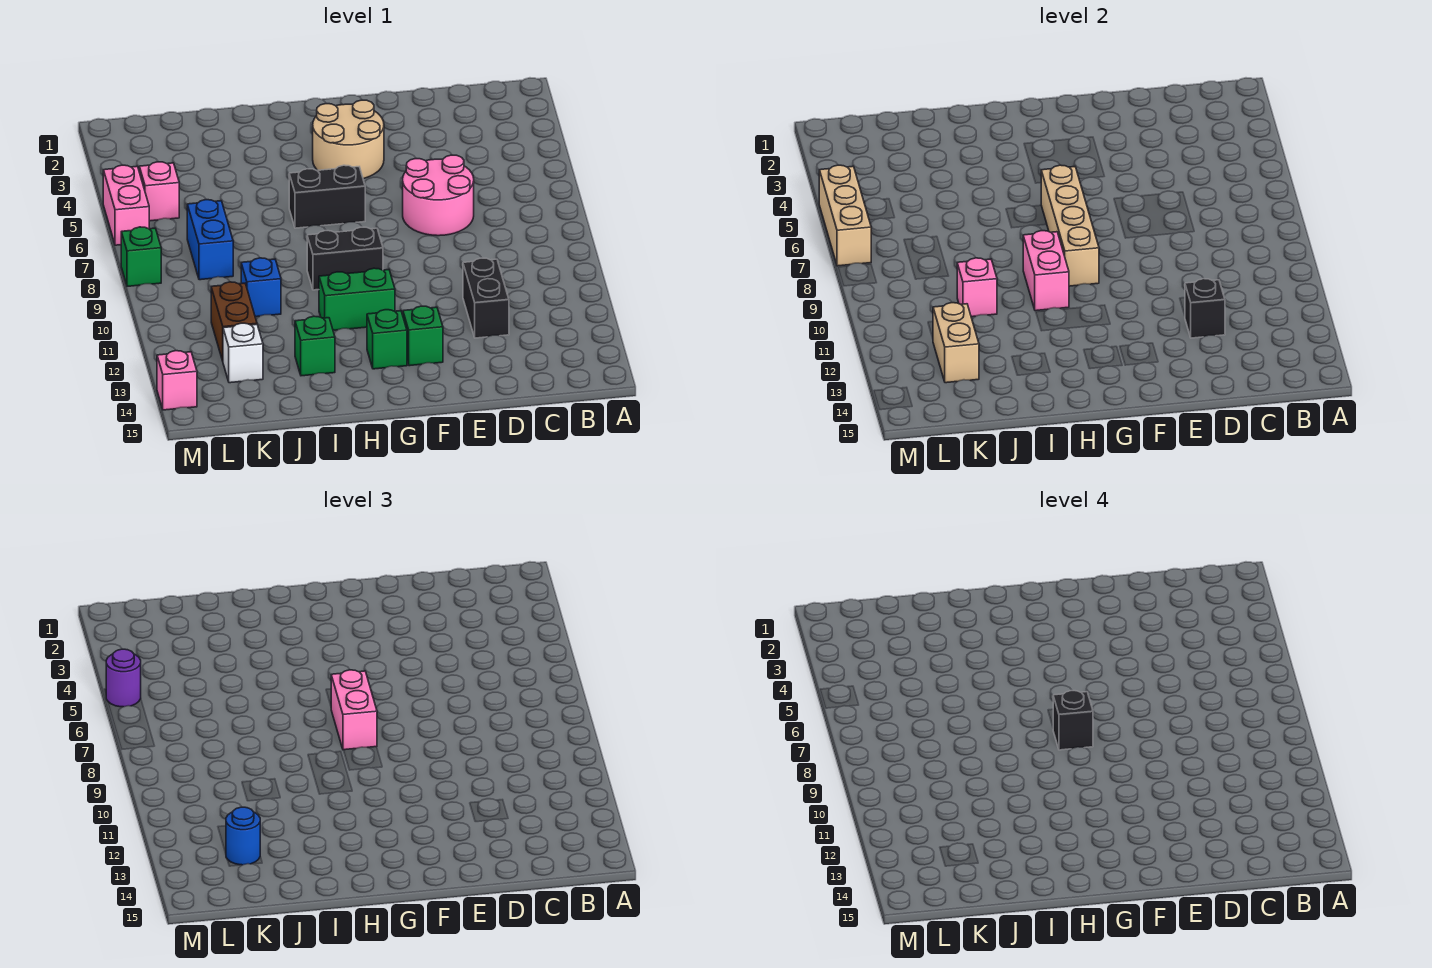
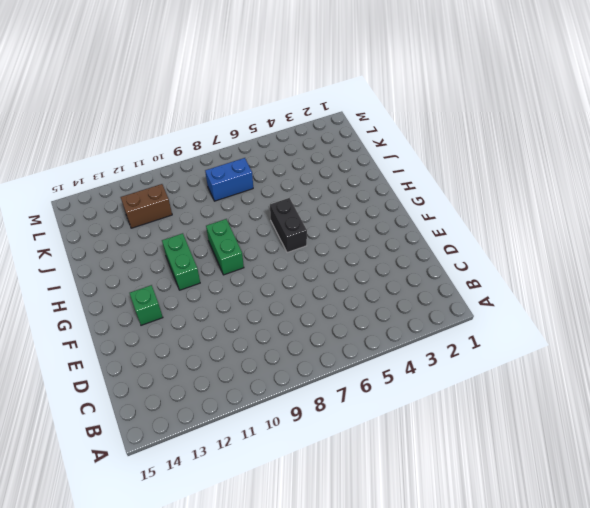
green brick G9:H9 level 1 -> black brick G9:H9 level 1
none -> pink round brick D6:E7 level 1
none -> black brick D11:D12 level 1
none -> tan round brick F3:G4 level 1

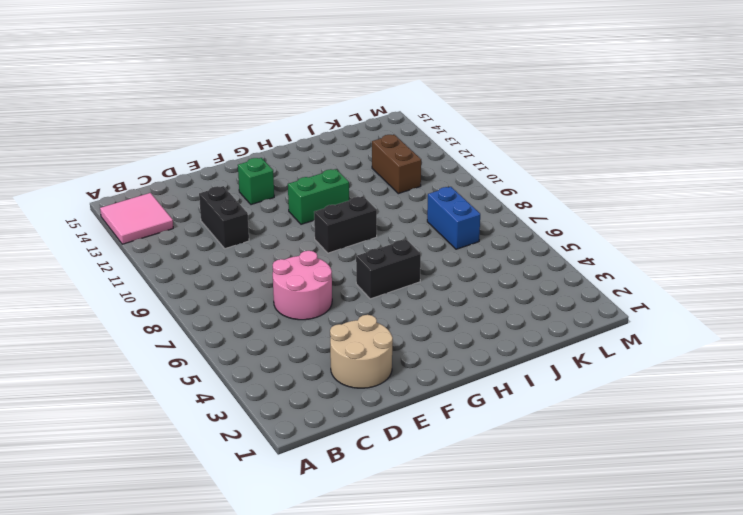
pink tile A13:B14 level 1 -> none
tan round brick D2:E3 level 1 -> tan round brick F3:G4 level 1
none -> green brick G13 level 1
none -> green brick I13 level 1
none -> blue brick J10 level 1

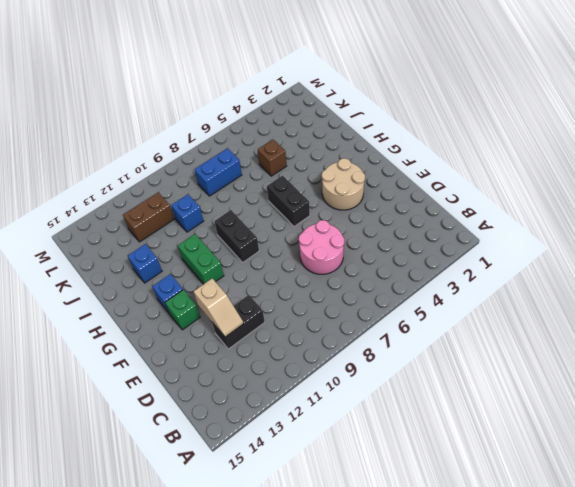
tan slope D12:E12 level 2 top E -> black brick D12 level 2
blue brick G13 level 1 -> green brick G13 level 1
blue brick I13 level 1 -> green brick I13 level 1
brown brick J5 level 1 -> none
none -> white brick K13 level 1
none -> pink brick L5 level 1
none -> pink brick M5:M6 level 1

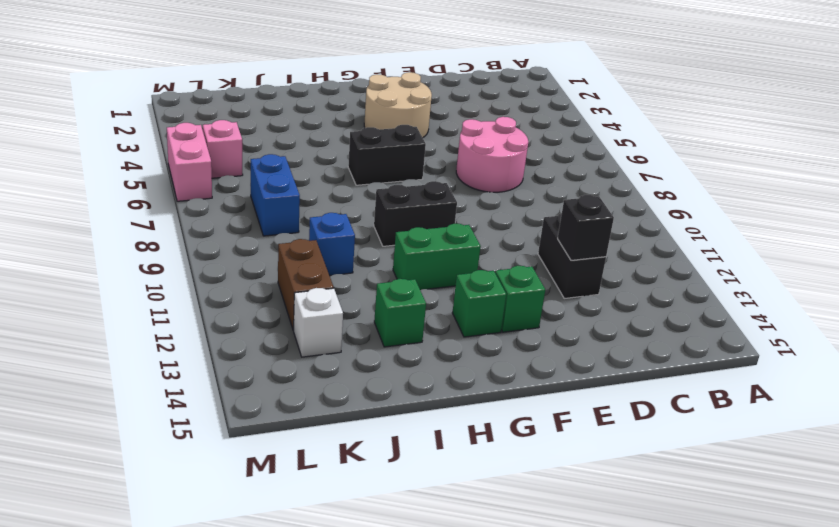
none -> green brick M8 level 1
none -> pink brick M14 level 1
none -> tan brick G6:G9 level 2

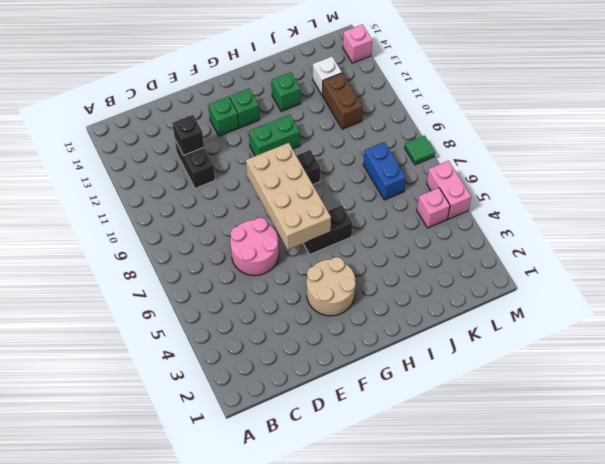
tan brick F6:G9 level 2 -> tan brick G6:G9 level 2
green tile M8 level 1 -> green brick M8 level 1
none -> blue brick J10 level 1
none -> pink brick H9:H10 level 2
none -> pink brick J10 level 2

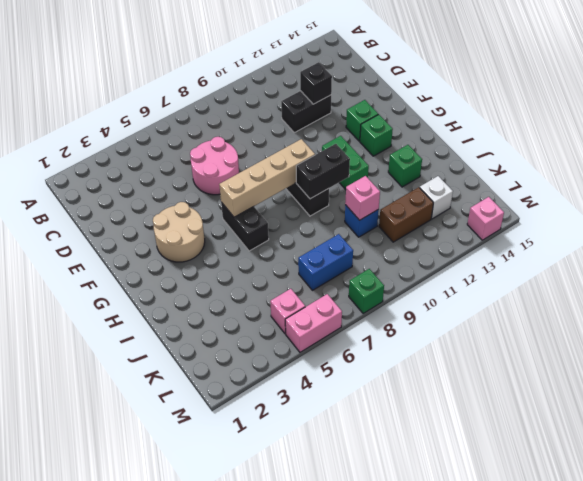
black brick H9:H10 level 2 -> pink brick H9:H10 level 2
none -> tan brick K12:K13 level 2
none -> tan brick M5:M7 level 2
none -> pink brick G7:G8 level 3

